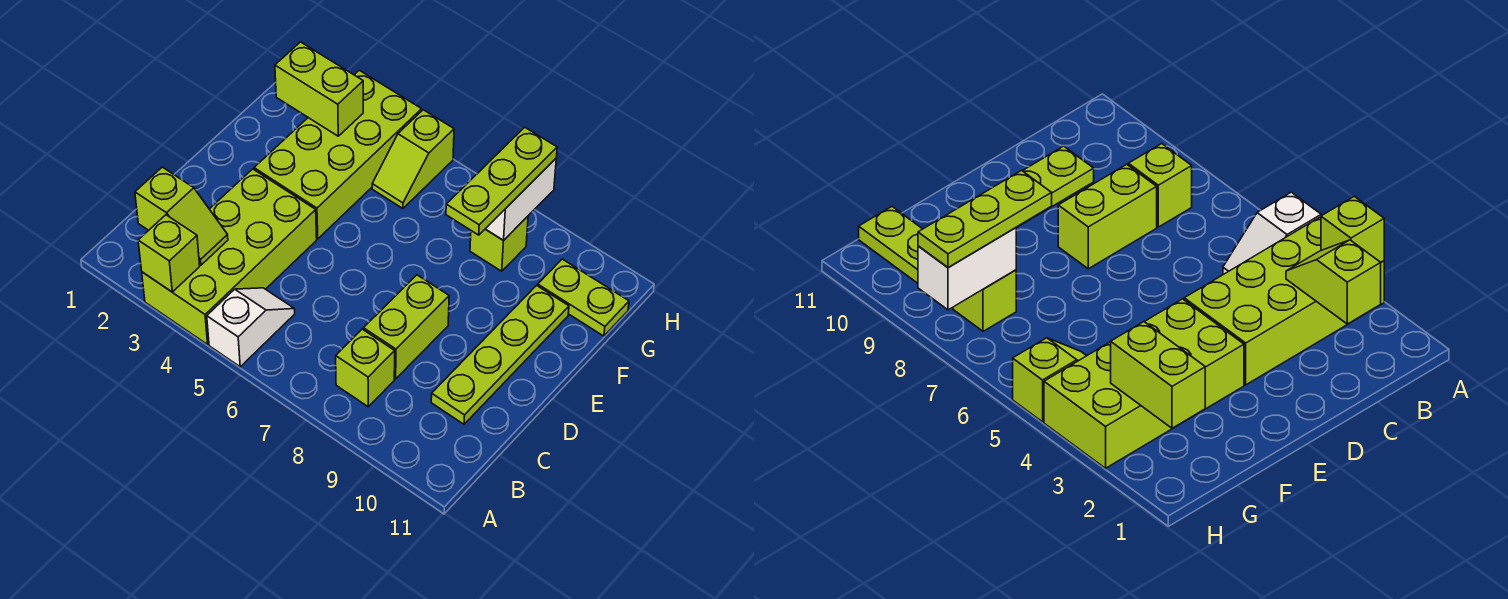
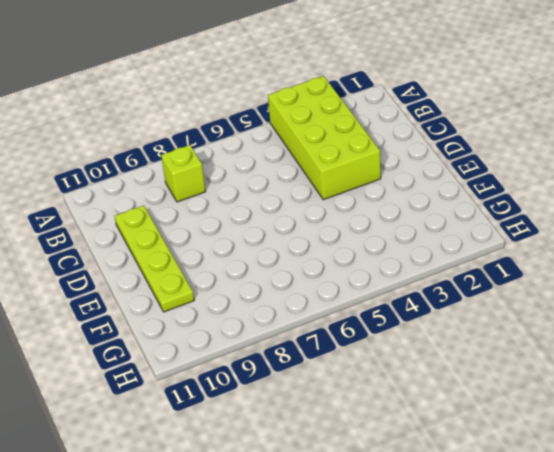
none -> white slope A5:B5 level 1 top A
none -> lime brick C8:D8 level 1
none -> lime brick E3:H4 level 1

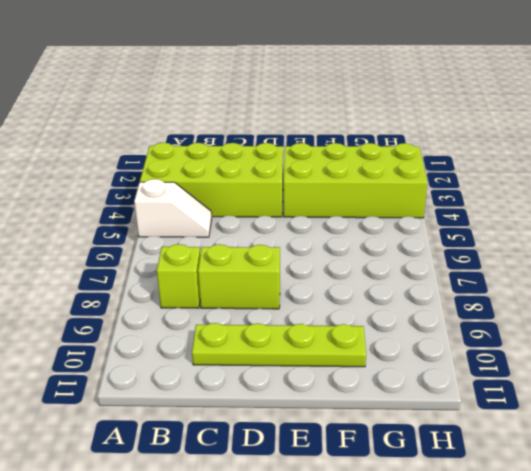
none -> lime slope G5:H5 level 1 top H
none -> lime brick G8 level 1
none -> lime plate G10:G11 level 1

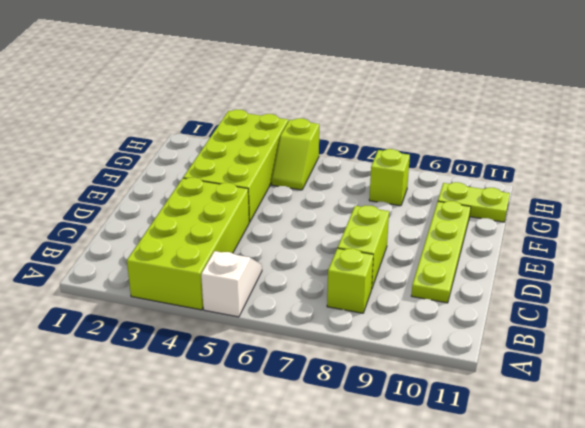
none -> lime brick A3 level 2
none -> lime slope B2:B3 level 2 top 2
none -> lime brick G2:G3 level 2

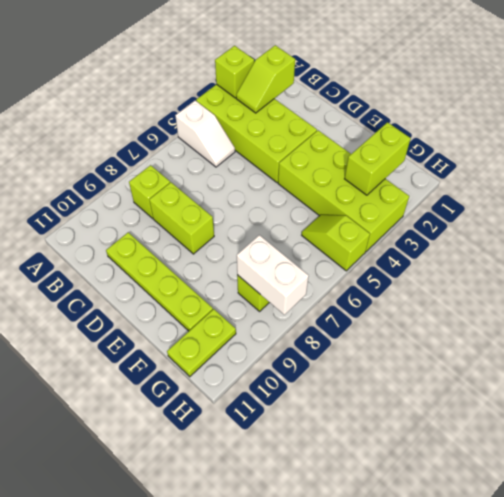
none -> lime plate F8:H8 level 3

